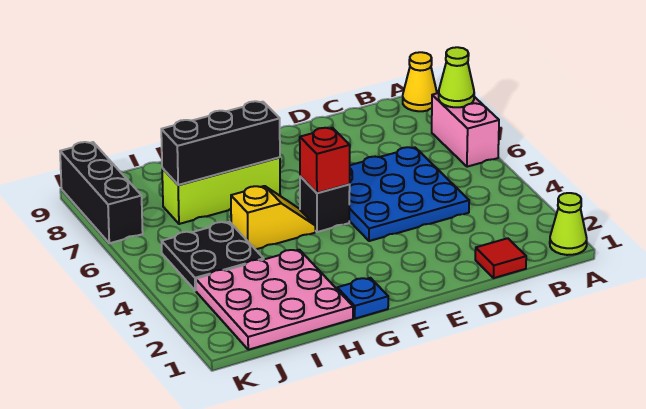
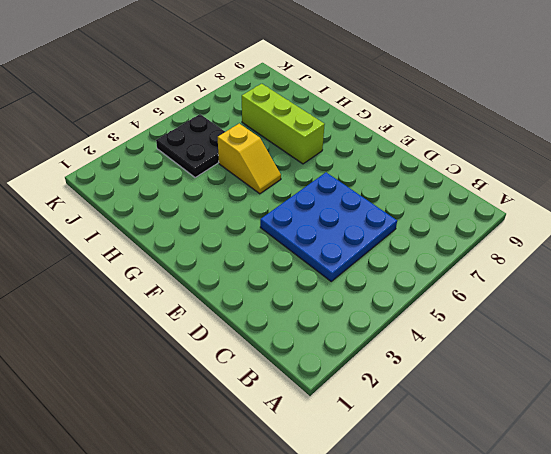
none -> lime cone A1 level 1
none -> pink brick A6:A7 level 1
none -> yellow cone A9 level 1

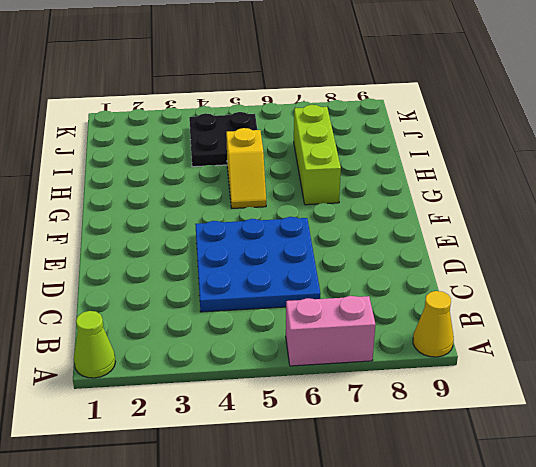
none -> red tile C1 level 1
none -> black brick F5 level 1
none -> blue plate G1 level 1

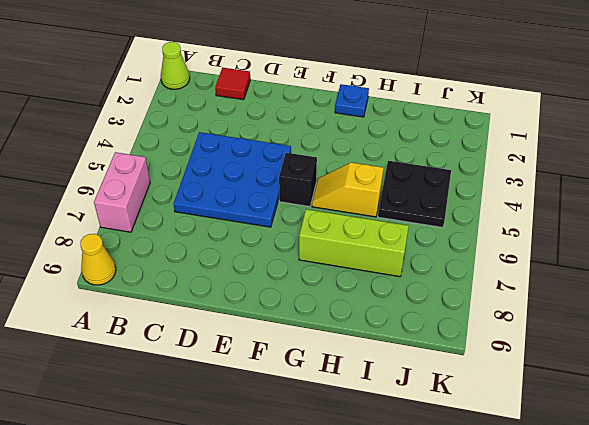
none -> pink plate H1:J3 level 1
none -> black brick K7:K9 level 1
none -> lime cone A7 level 2

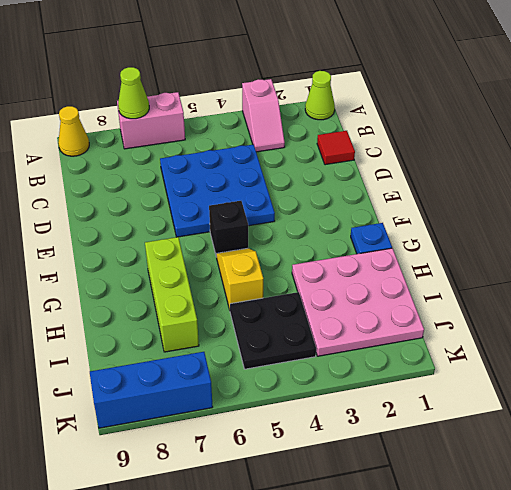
pink slope A3:B3 level 1 top A -> none
blue brick K7:K9 level 1 -> black brick K7:K9 level 1
none -> red brick F5 level 2
none -> black brick G7:I7 level 2

